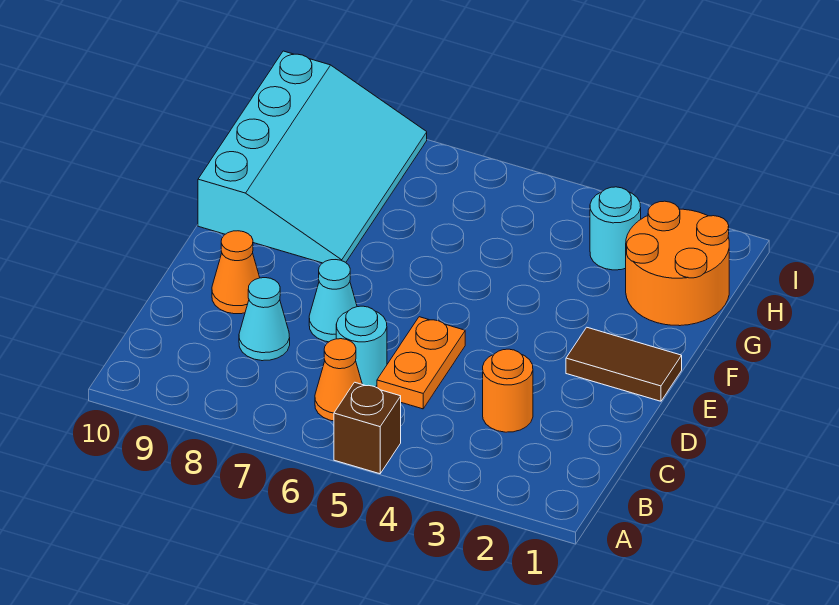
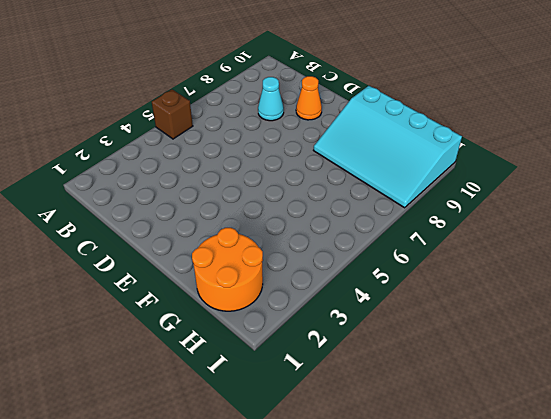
none -> orange cone B6 level 1
none -> orange round brick C3 level 1
none -> orange plate C5:D5 level 1

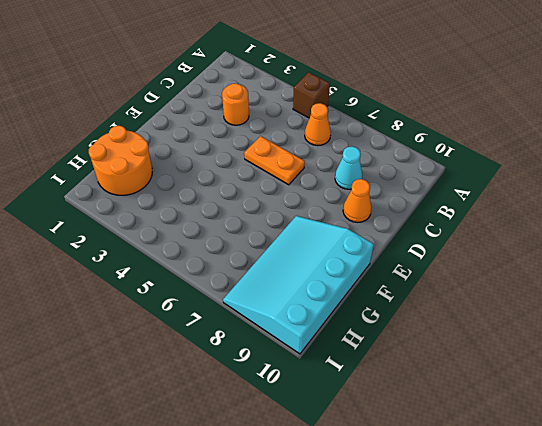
orange plate D5:D6 level 1 -> orange plate C5:D5 level 1
none -> cyan round brick C6 level 1
none -> cyan cone D7 level 1
none -> brown tile E1:E2 level 1

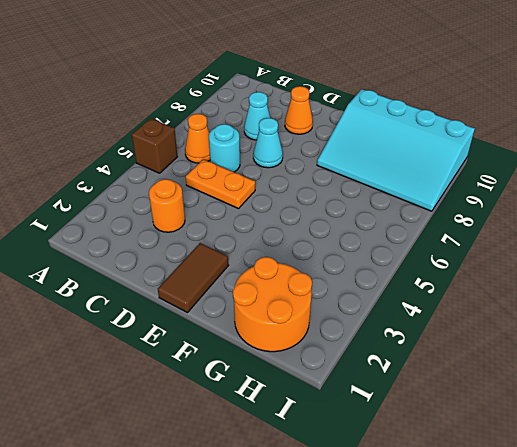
none -> cyan round brick H3 level 1

